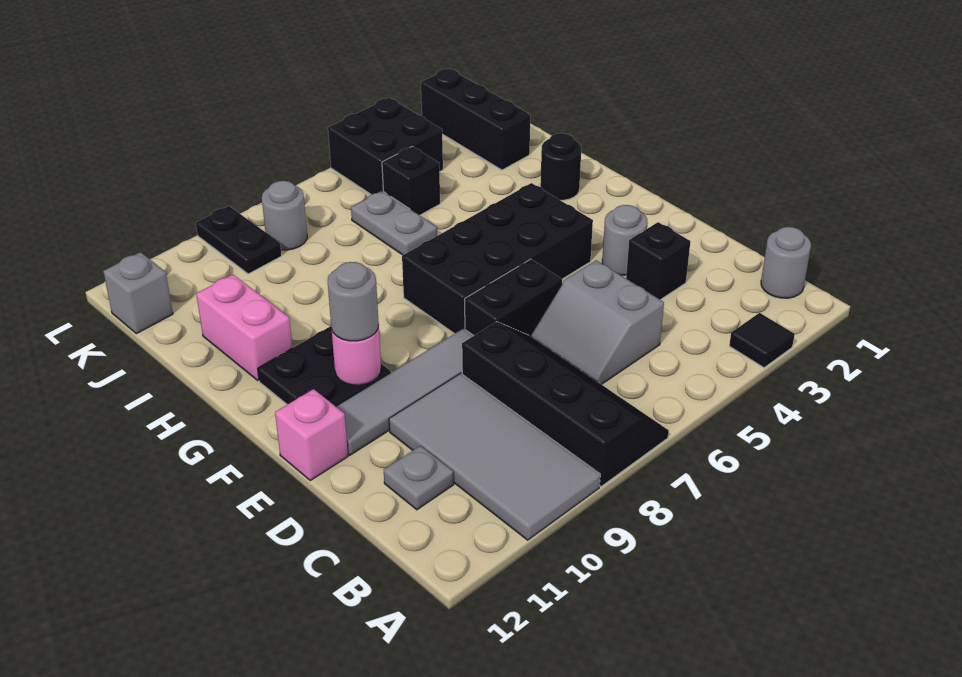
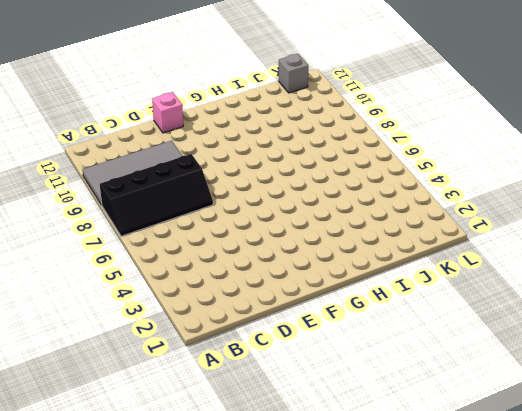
none -> black tile A3 level 1
none -> grey round brick B1 level 1
none -> grey slope C5:D6 level 1 top 5

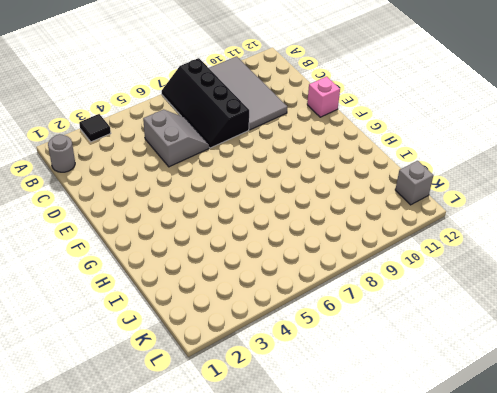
none -> grey plate C11 level 1
none -> black brick D3 level 1
none -> grey round brick E3 level 1

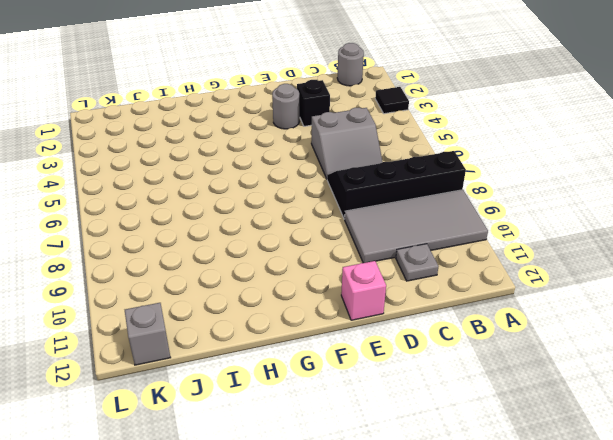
none -> black brick E6:E7 level 1
none -> grey tile E8:E11 level 1
none -> black brick F4:G7 level 1

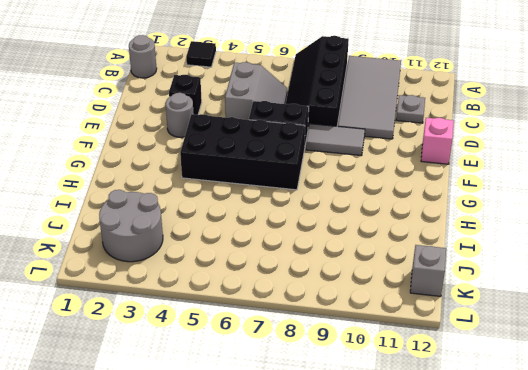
grey tile E8:E9 level 1 -> grey tile E8:E11 level 1
grey round brick J2:K3 level 1 -> black brick J2:L2 level 1
none -> black plate F10:G11 level 1
none -> black round brick H2 level 1
none -> pink brick H11:I11 level 1

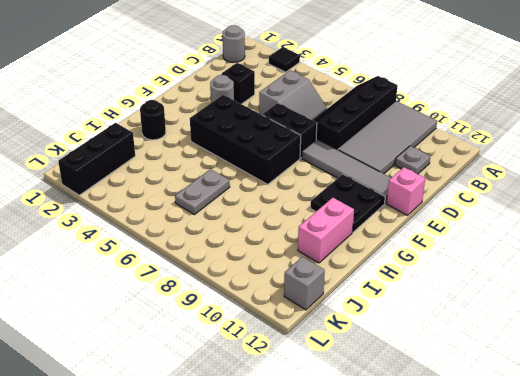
none -> black brick J5 level 1
none -> black brick K4:L5 level 1
none -> grey round brick K8 level 1

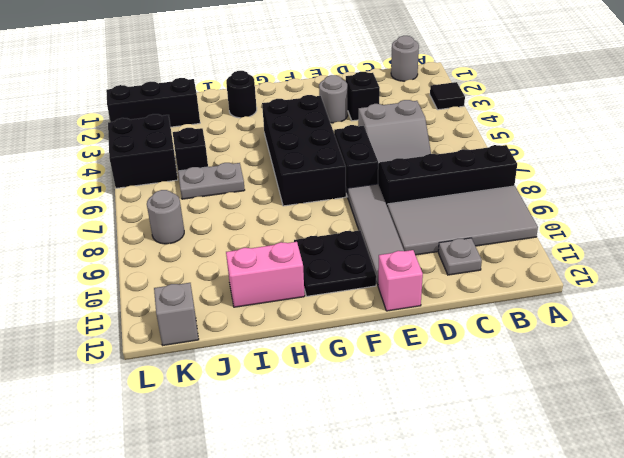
none -> black plate K9:L9 level 1
none -> pink round brick F10 level 2
none -> grey round brick F10 level 3

